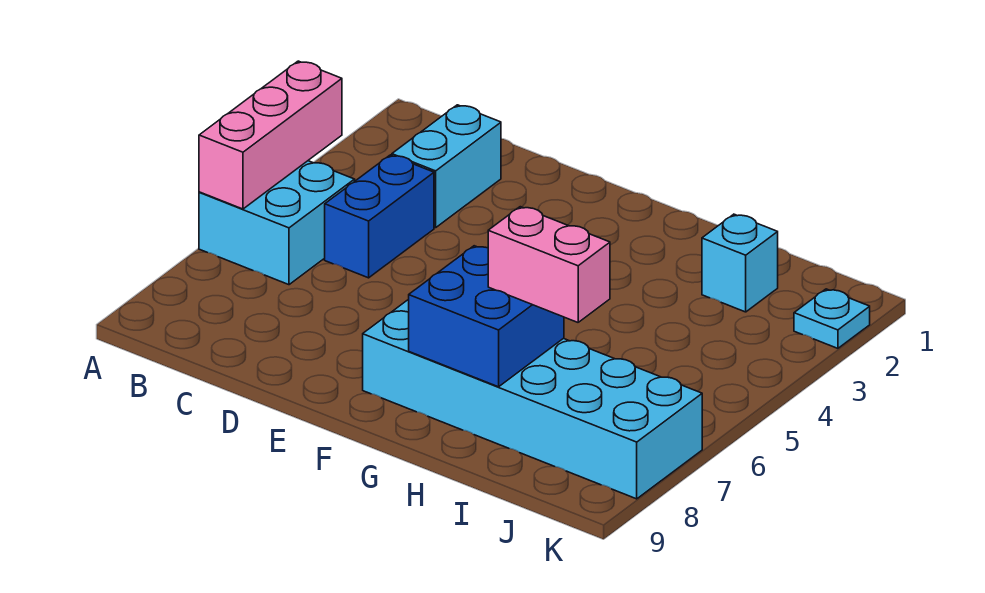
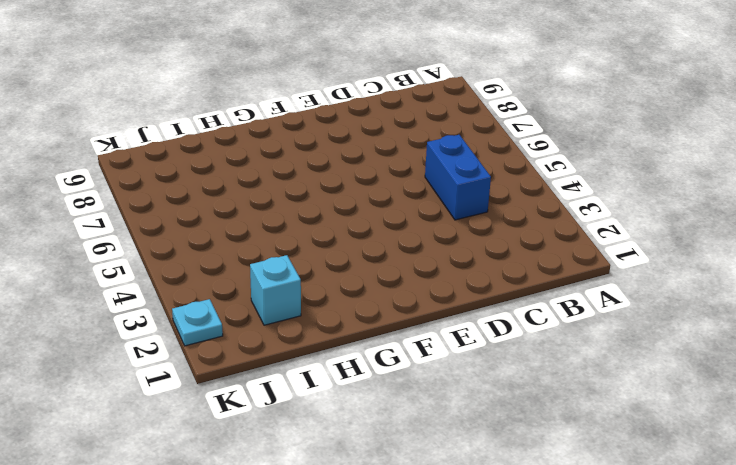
none -> cyan brick A5:B6 level 1
none -> cyan brick C2:C3 level 1

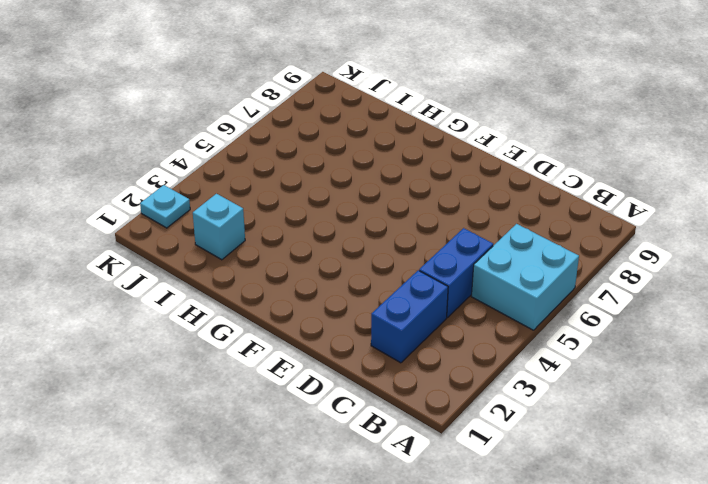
blue brick C2:C3 level 1 -> cyan brick C2:C3 level 1
none -> cyan brick F7:K8 level 1
none -> pink brick A4:A6 level 2

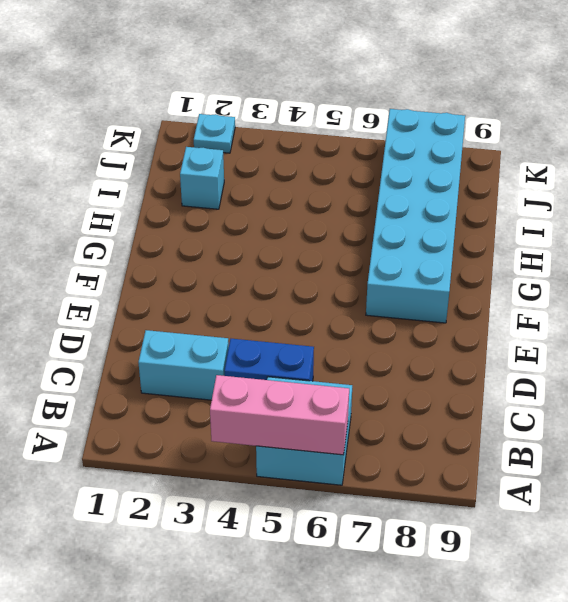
none -> blue brick G7:H8 level 2
none -> pink brick H7:I7 level 3

